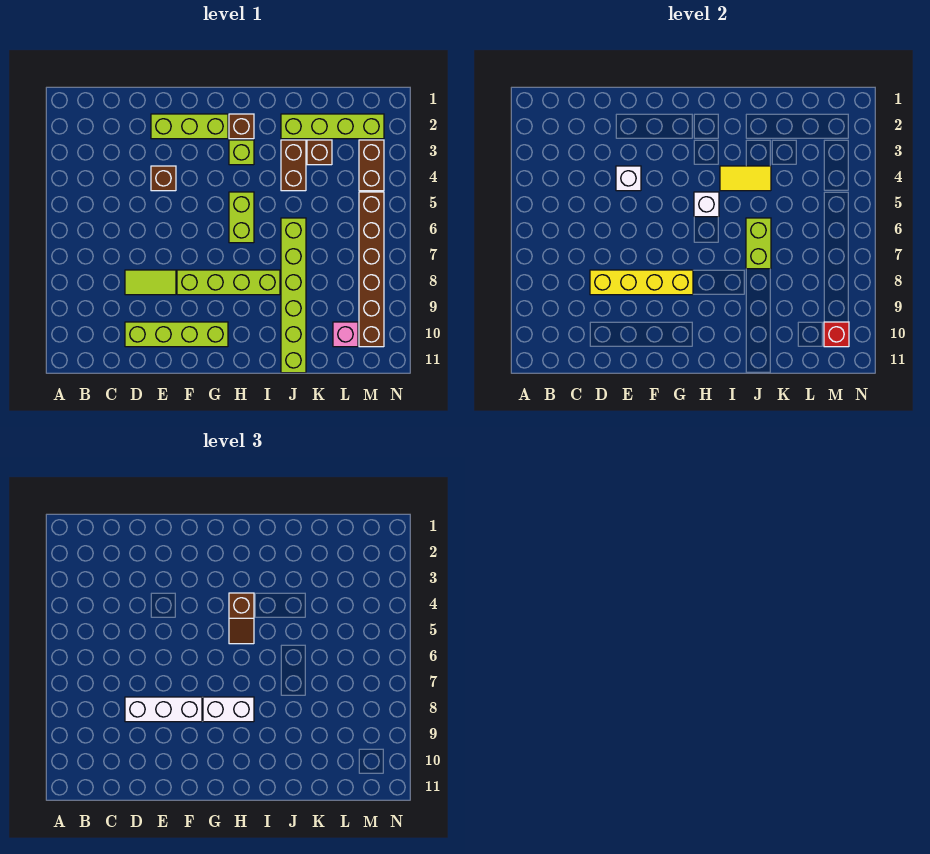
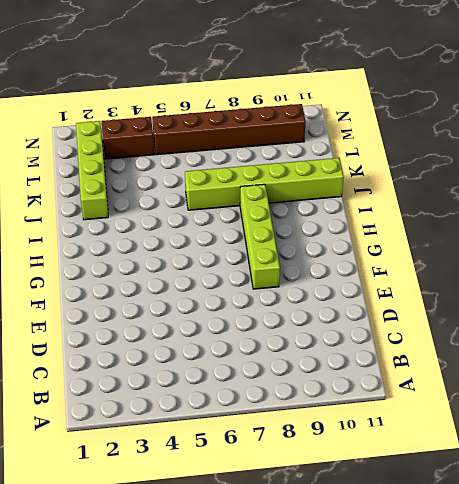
none -> lime tile D8:E8 level 1
none -> lime brick D10:G10 level 1
none -> lime brick E2:G2 level 1

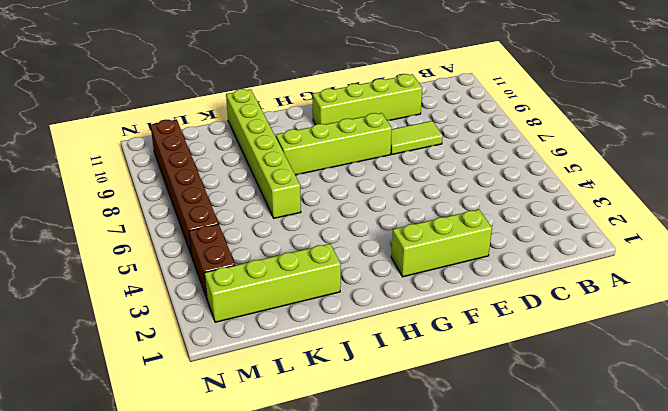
none -> brown brick E4 level 1
none -> brown brick H2 level 1
none -> lime brick H3 level 1

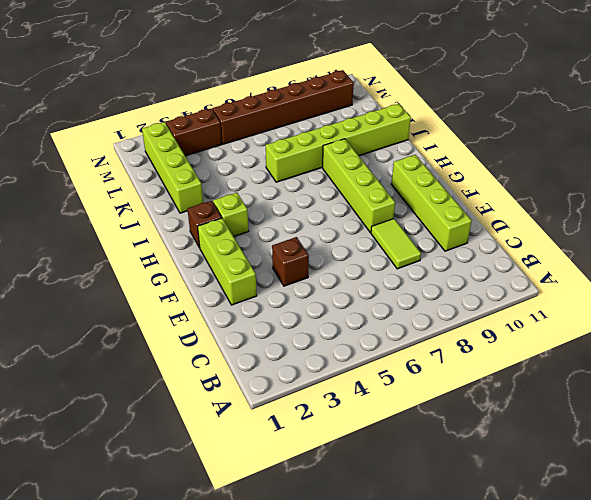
none -> lime brick H5:H6 level 1
none -> brown brick J3:J4 level 1
none -> brown brick K3 level 1

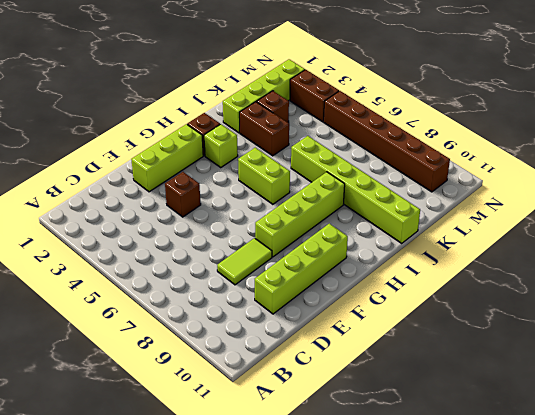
none -> pink brick L10 level 1
none -> yellow brick D8:G8 level 2
none -> white brick E4 level 2

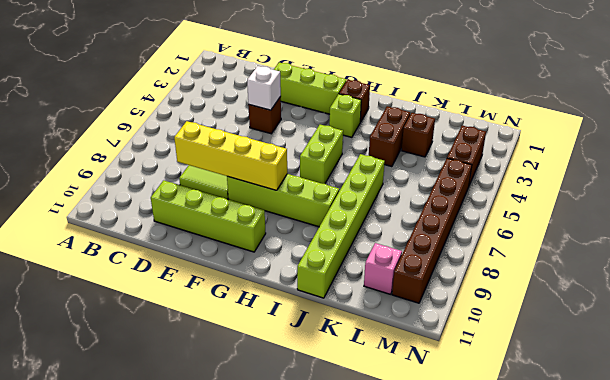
none -> lime brick J2:M2 level 1
none -> white brick H5 level 2
none -> yellow tile I4:J4 level 2

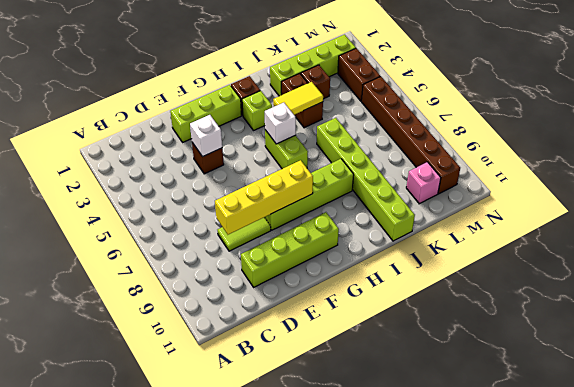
none -> lime brick J6:J7 level 2
none -> red brick M10 level 2
none -> white brick D8:F8 level 3

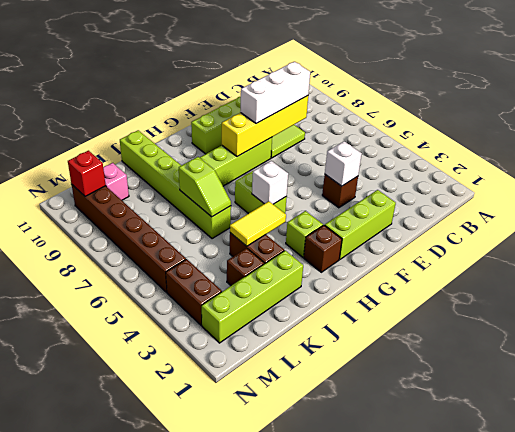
lime slope J6:J7 level 2 top 7 -> lime brick J6:J7 level 2
none -> white brick G8:H8 level 3
none -> brown slope H4:H5 level 3 top 4

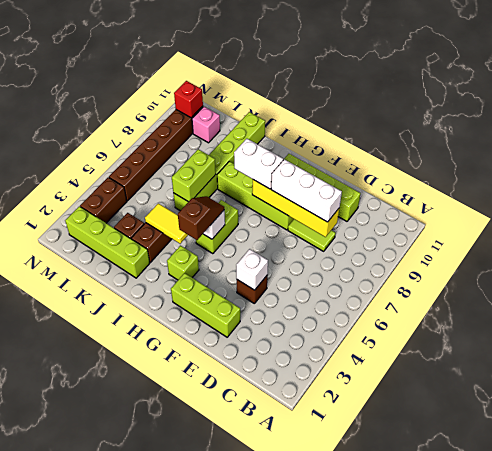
none -> brown brick H2 level 1

